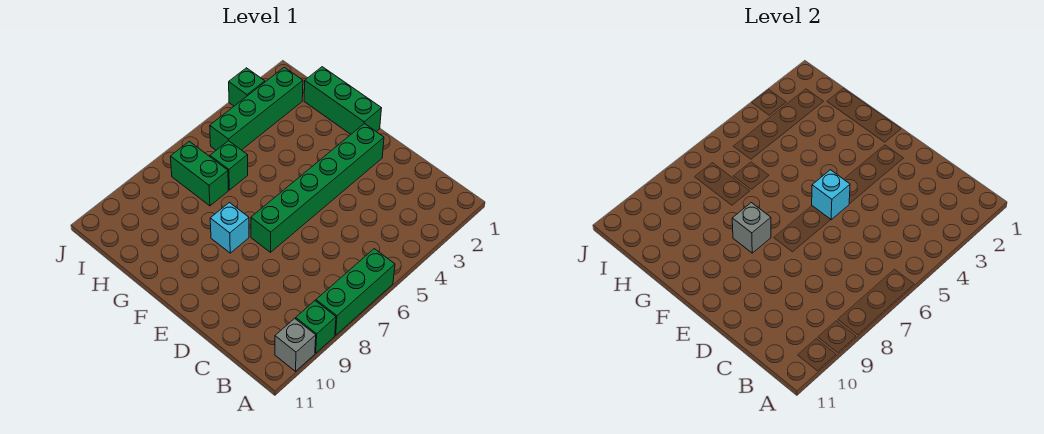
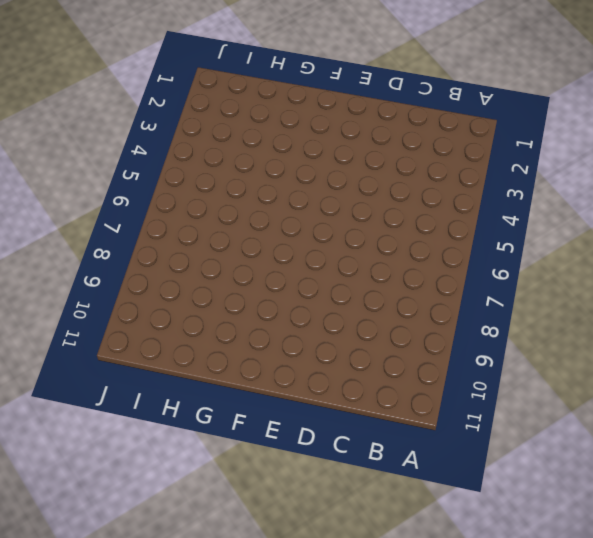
none -> green brick A6:A8 level 1
none -> green brick A9 level 1
none -> grey brick A10 level 1

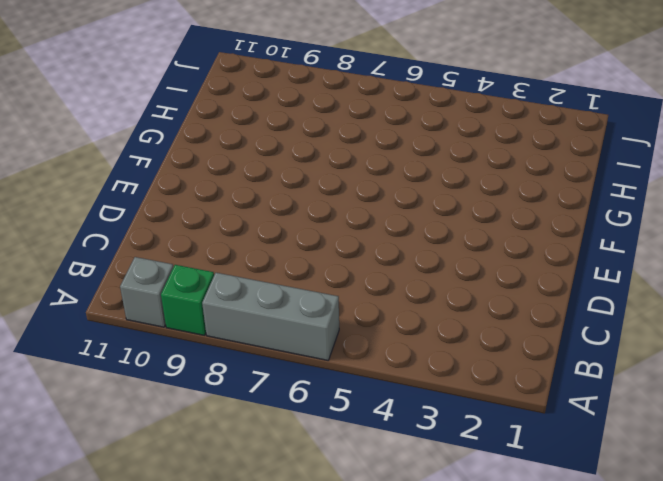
grey brick A6:A8 level 1 -> green brick A6:A8 level 1
none -> green brick E2:E7 level 1
none -> green brick F1:H1 level 1
none -> cyan brick F8 level 1

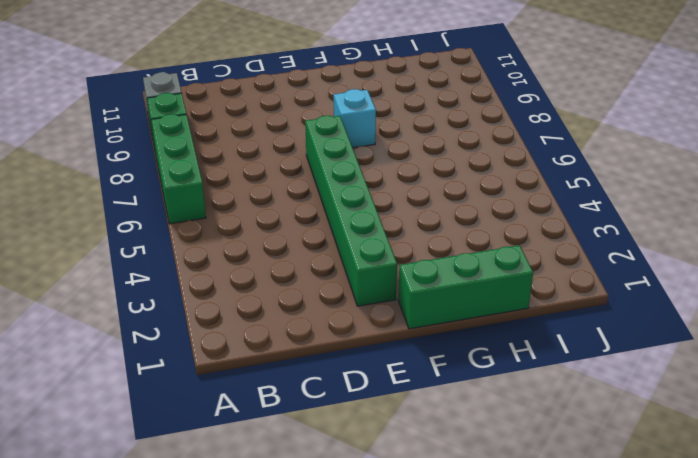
none -> green brick H6 level 1
none -> green brick H7:I7 level 1
none -> green brick I2:I5 level 1

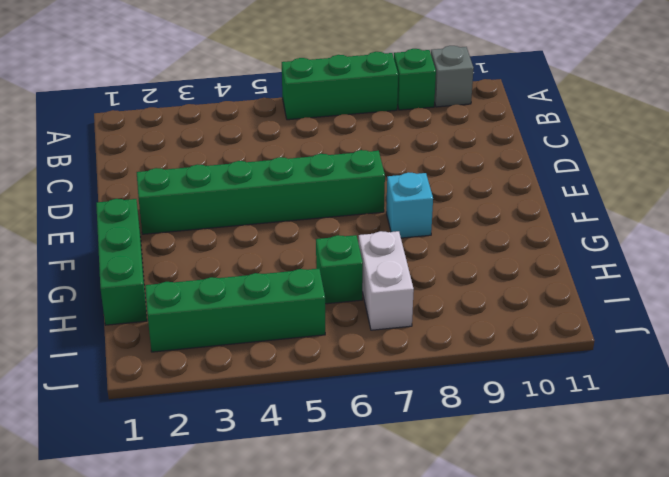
white brick H7:I7 level 1 -> green brick H7:I7 level 1
none -> green brick J3 level 1
none -> cyan brick E5 level 2
none -> grey brick F8 level 2

